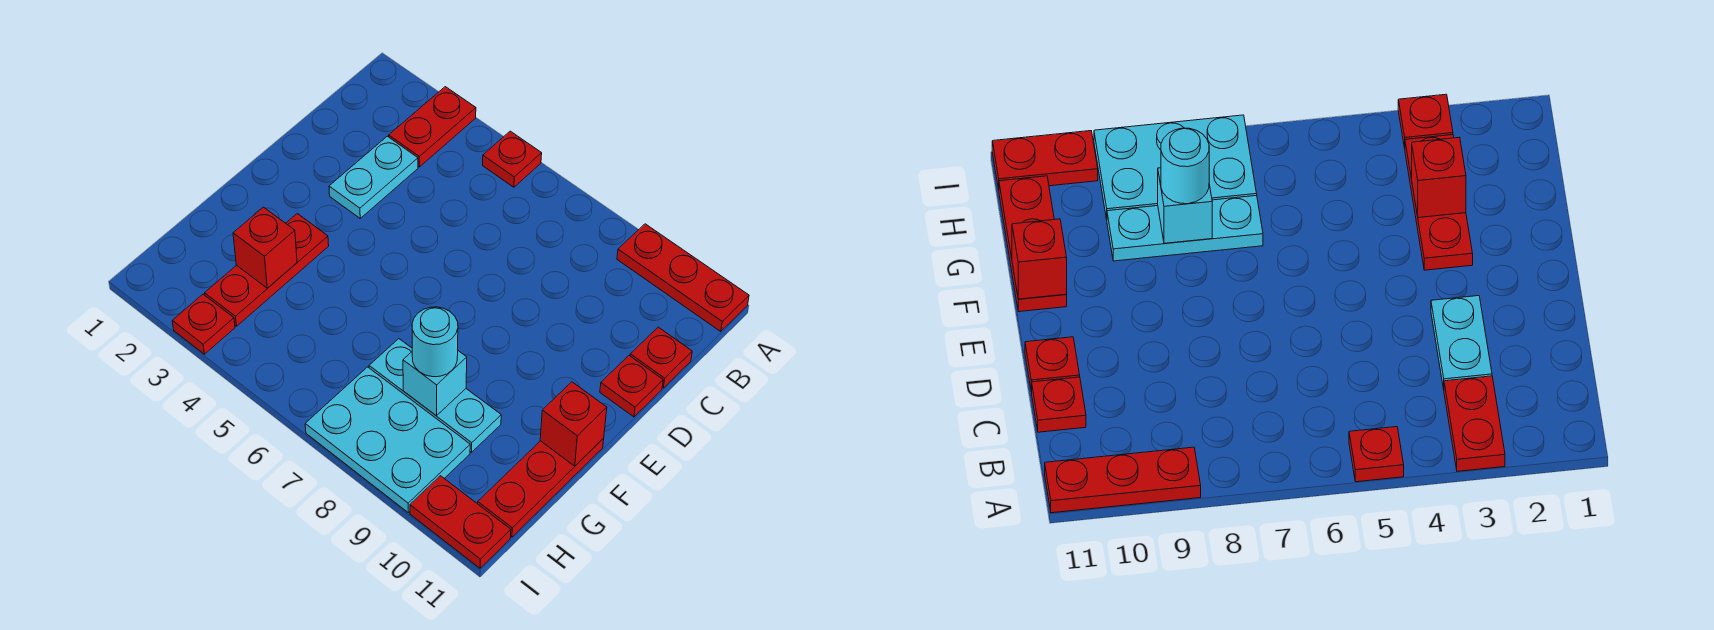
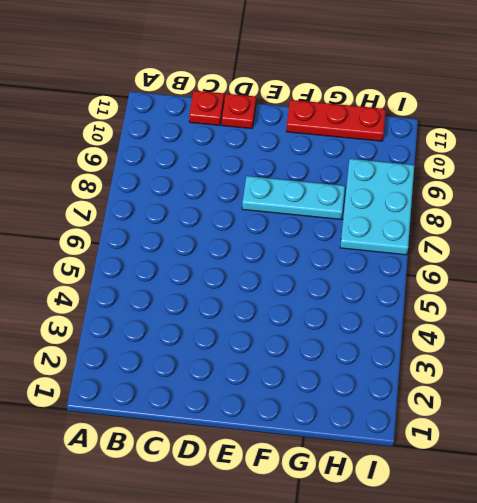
cyan plate E8:G8 level 1 -> cyan plate G7:G9 level 1
none -> red plate A3:B3 level 1
none -> red plate A5 level 1
none -> red plate A9:A11 level 1

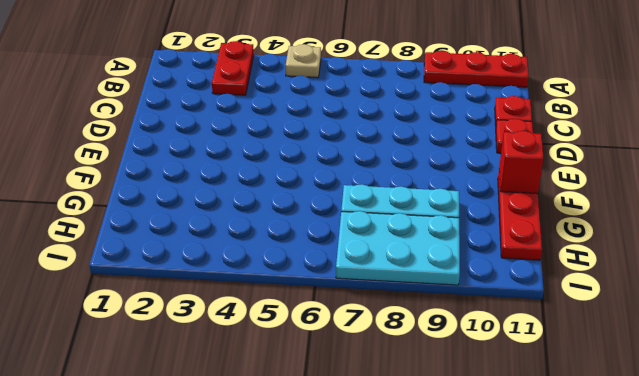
tan plate A5 level 1 -> red plate A5 level 1
none -> cyan plate C3:D3 level 1
none -> red plate F3:H3 level 1
none -> red plate I3 level 1

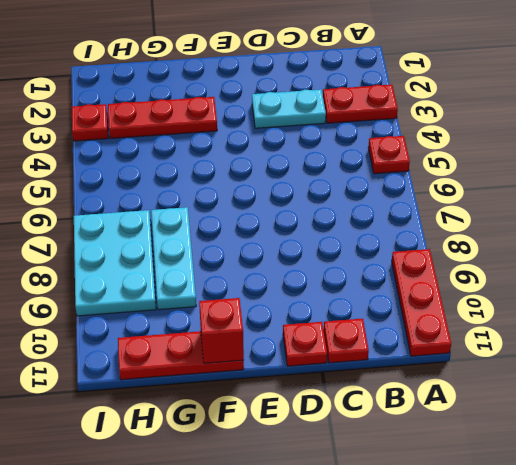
none -> red plate I10:I11 level 1
none -> red brick G3 level 2
none -> cyan brick G8 level 2

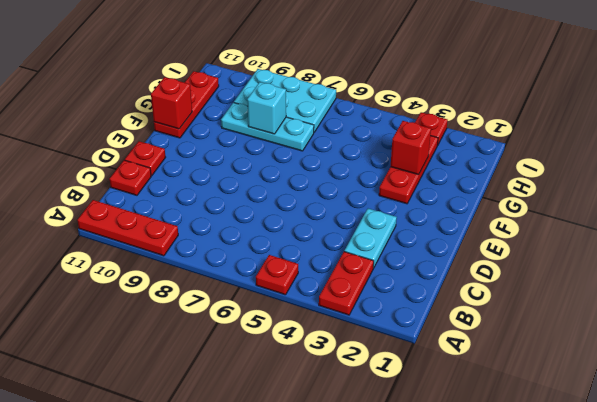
none -> red plate I10:I11 level 1
none -> cyan round brick G8 level 3

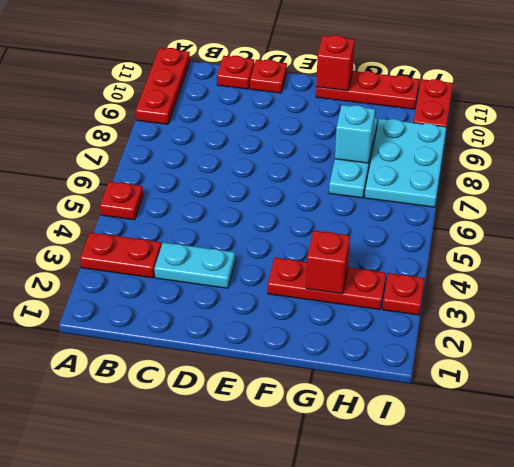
none -> cyan round brick G8 level 3

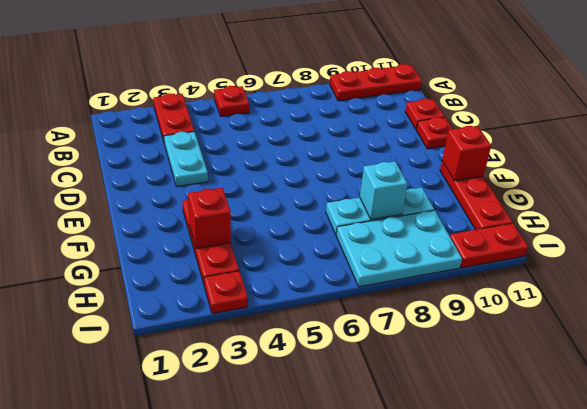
none -> cyan round brick G8 level 3

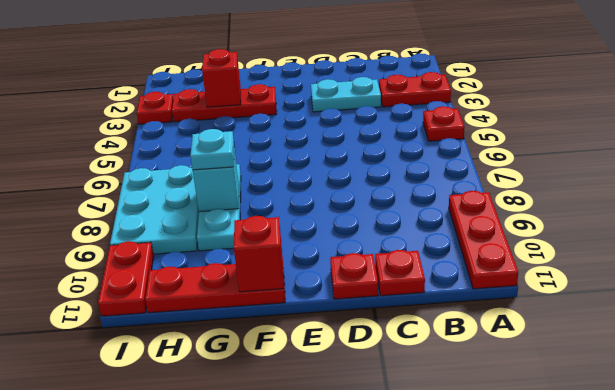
cyan plate G8 level 3 -> cyan round brick G8 level 3

